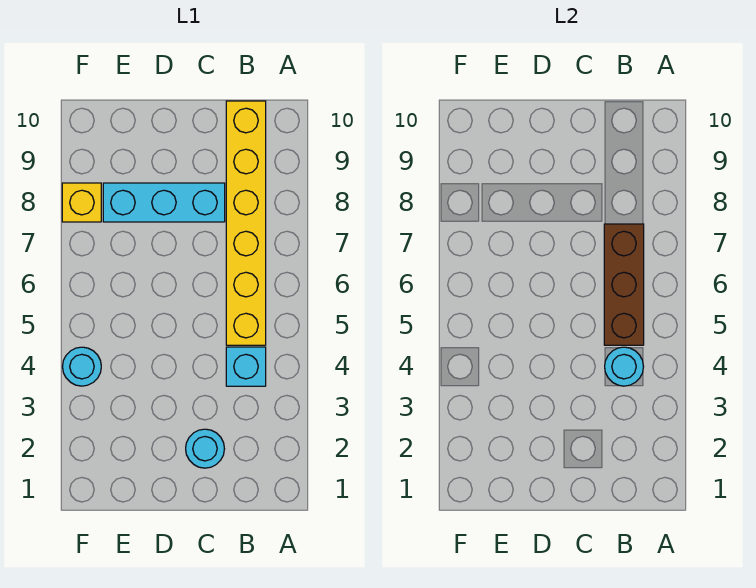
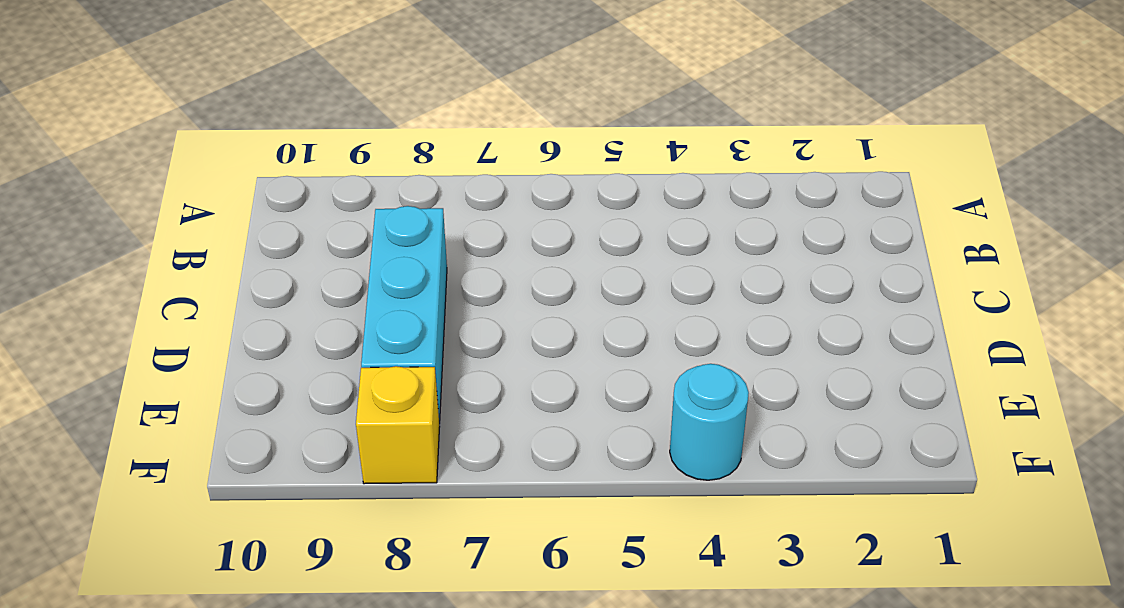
none -> cyan brick B4 level 1
none -> yellow brick B5:B10 level 1

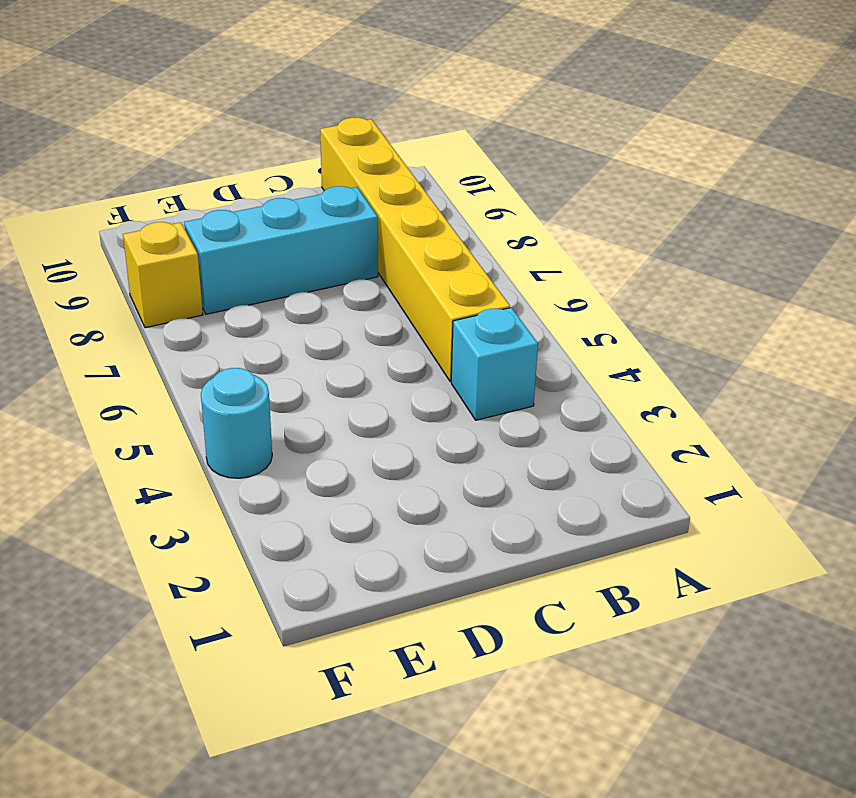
none -> cyan round brick C2 level 1
none -> cyan round brick B4 level 2

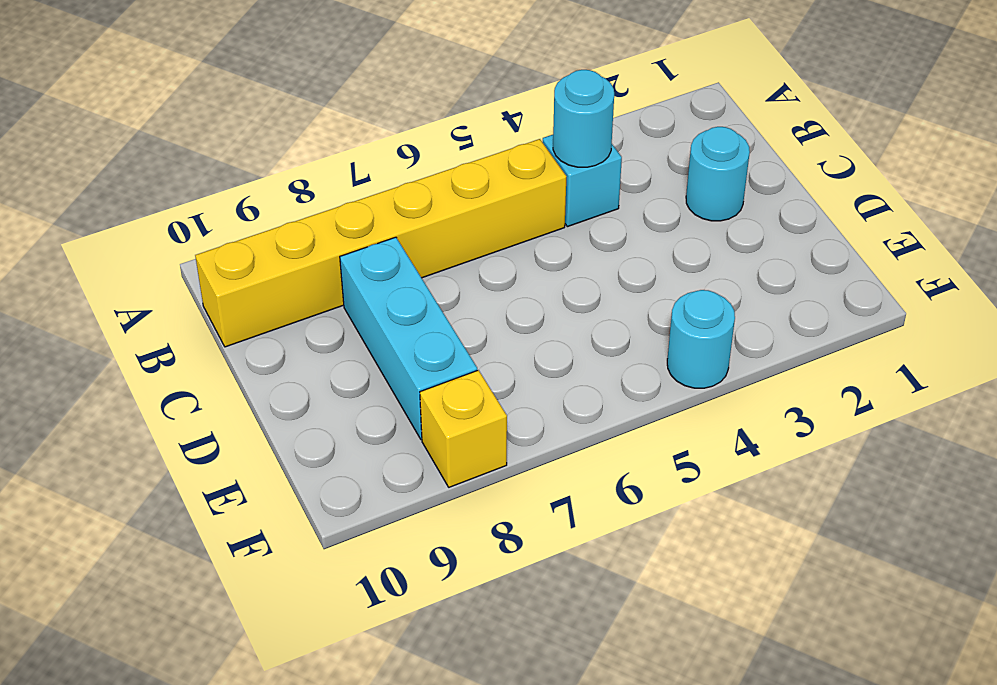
none -> brown brick B5:B7 level 2

